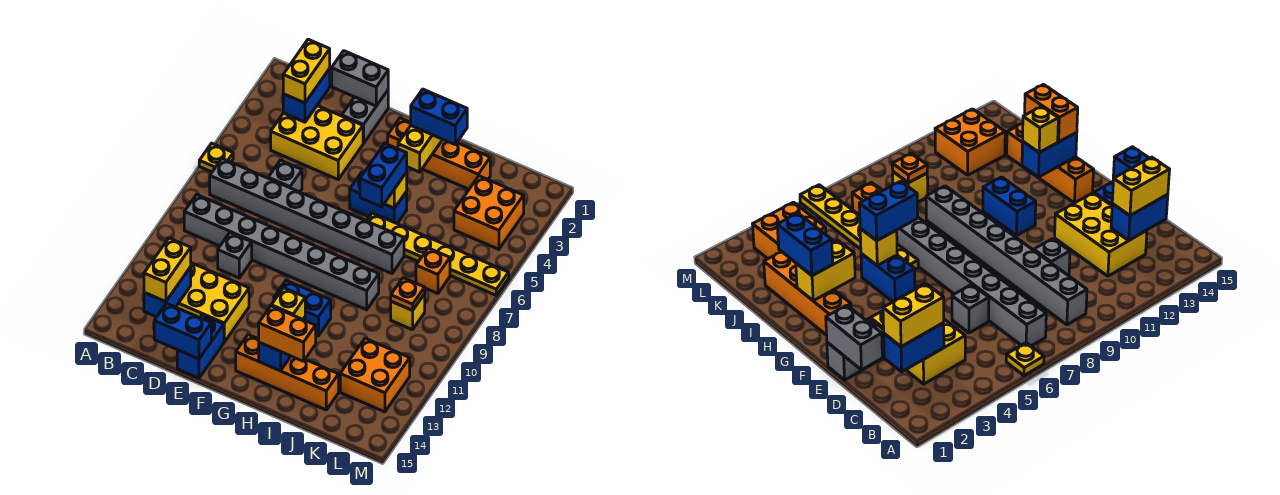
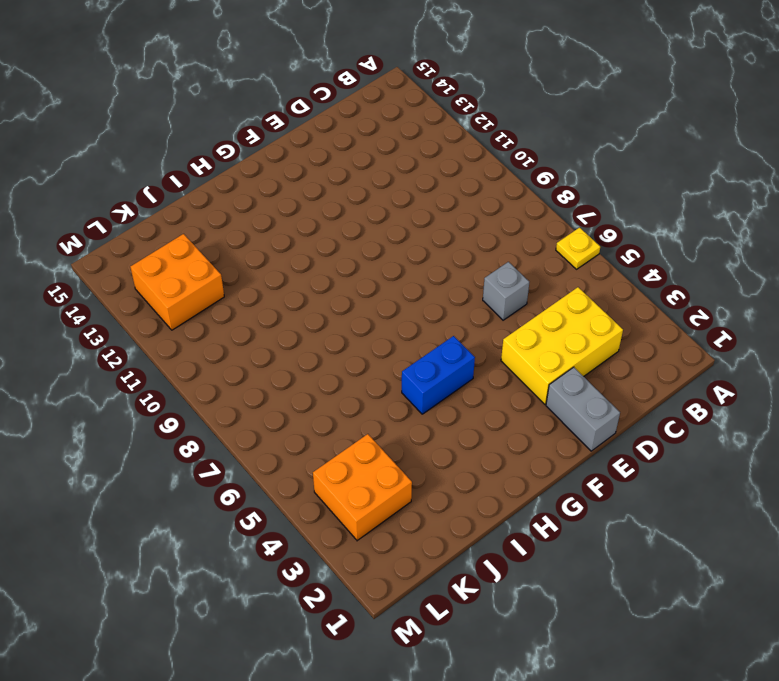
none -> grey brick B7:I7 level 1
none -> grey brick B9:I9 level 1
none -> yellow brick C12:E13 level 1
none -> grey brick D10 level 1

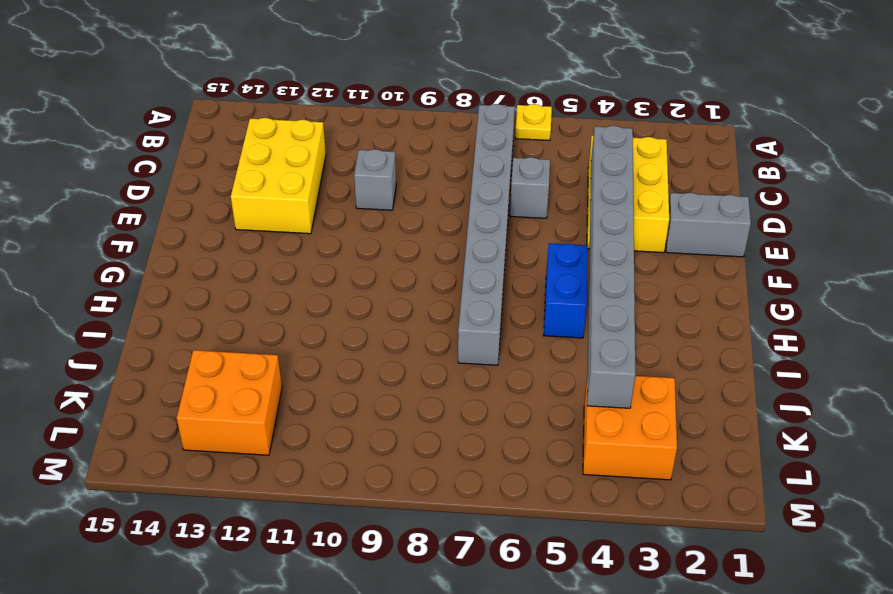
grey brick D4:K4 level 2 -> grey brick B9:I9 level 1
none -> blue brick E14:E15 level 1
none -> orange brick G2:J2 level 1
none -> blue brick G11:H11 level 1
none -> orange brick G14:J14 level 1

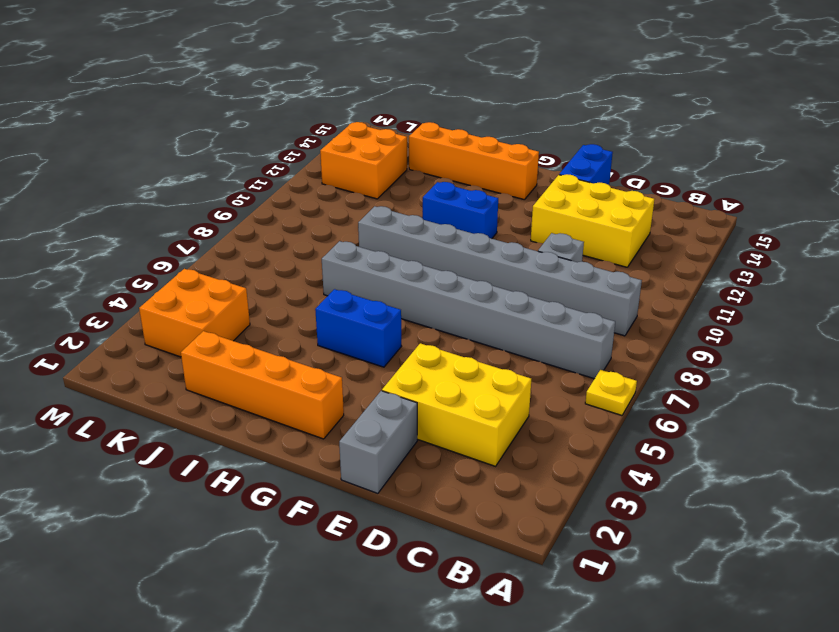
none -> grey brick D6 level 1
none -> yellow plate H6:M6 level 1
none -> orange brick K7 level 1
none -> yellow brick K9 level 1

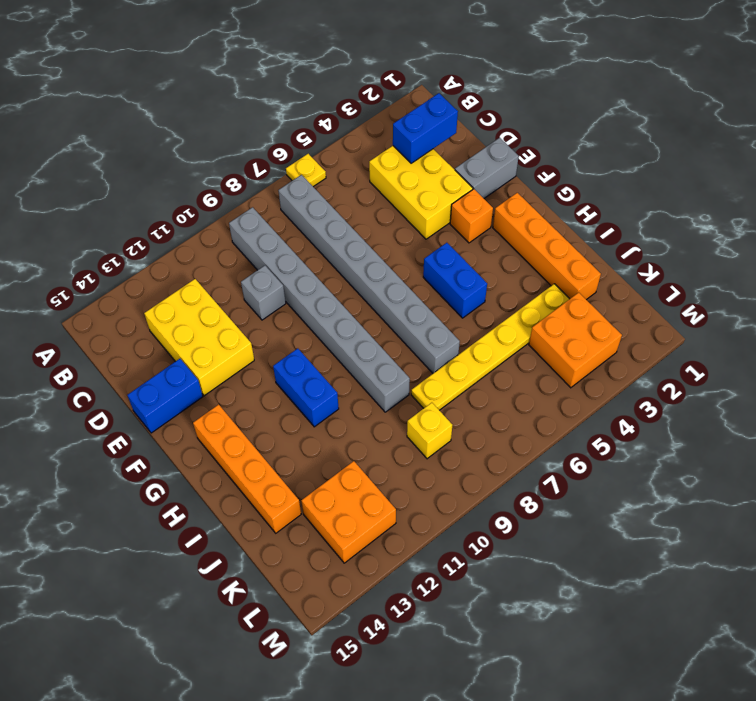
orange brick F3 level 1 -> orange brick K7 level 1
yellow plate J3:J8 level 1 -> yellow plate H6:M6 level 1
none -> grey brick D6 level 1
none -> blue brick C13:C14 level 2
none -> grey brick D1:E1 level 2
none -> blue brick D15:E15 level 2

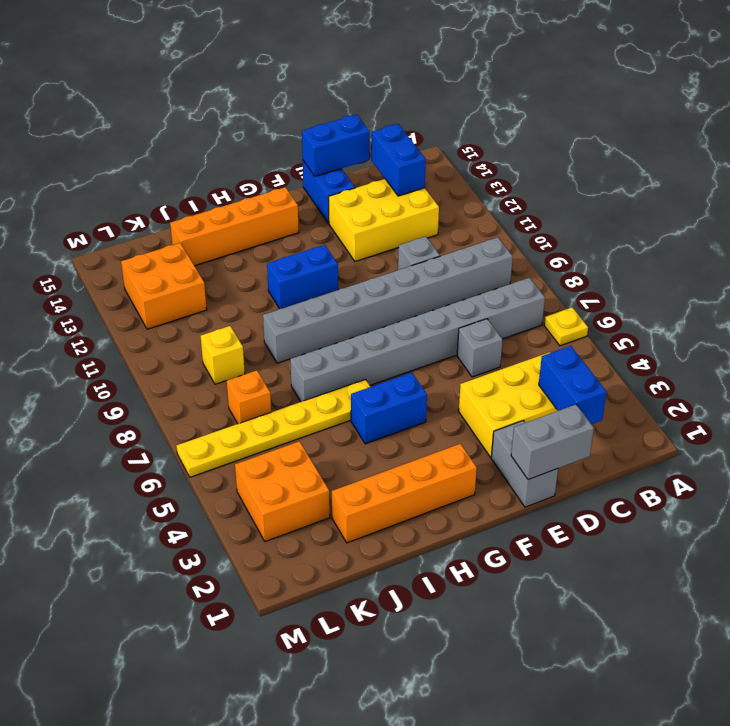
none -> yellow brick H2:H3 level 2
none -> yellow brick H5 level 2
none -> blue brick H13:H14 level 2
none -> orange plate K9 level 2

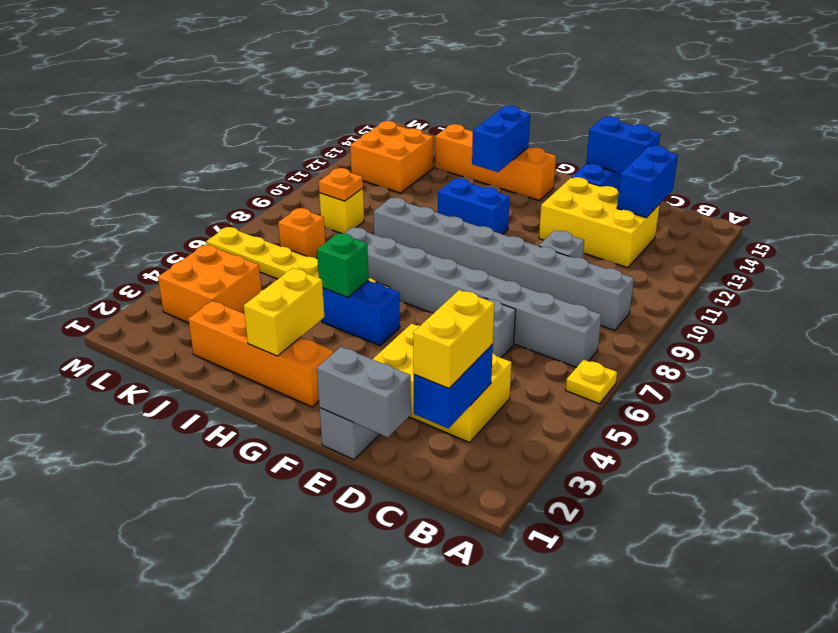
green brick H5 level 2 -> yellow brick H5 level 2
none -> yellow brick C13:C14 level 3
none -> blue brick H2:I2 level 3
none -> blue brick H5:H6 level 3
none -> yellow brick H13 level 3

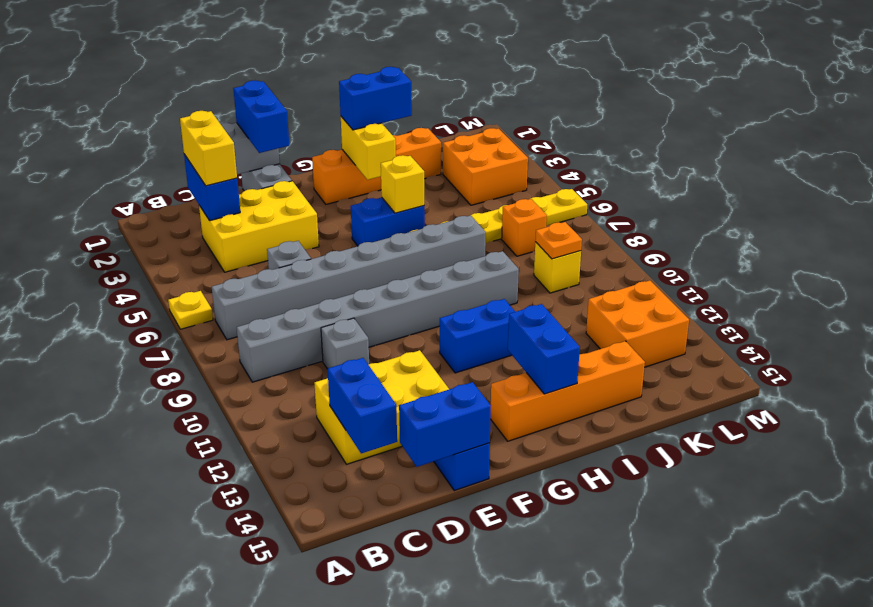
blue brick E1:E2 level 3 -> blue brick H5:H6 level 3
none -> yellow brick C13:C14 level 3
none -> yellow brick H13 level 3
none -> orange brick H14:I14 level 3

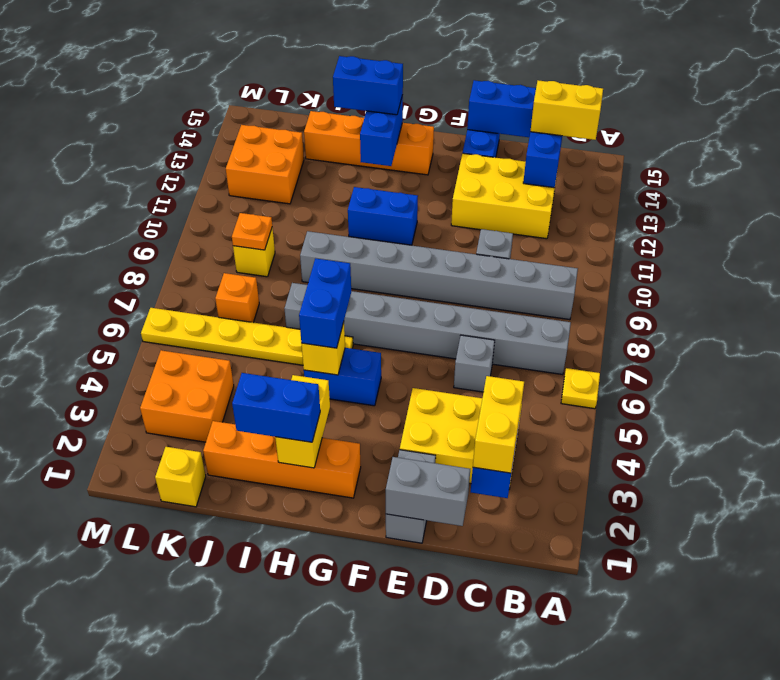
yellow brick B14:C14 level 3 -> yellow brick C13:C14 level 3
blue brick H14:I14 level 3 -> orange brick H14:I14 level 3
yellow brick K1 level 1 -> yellow brick H13 level 3

